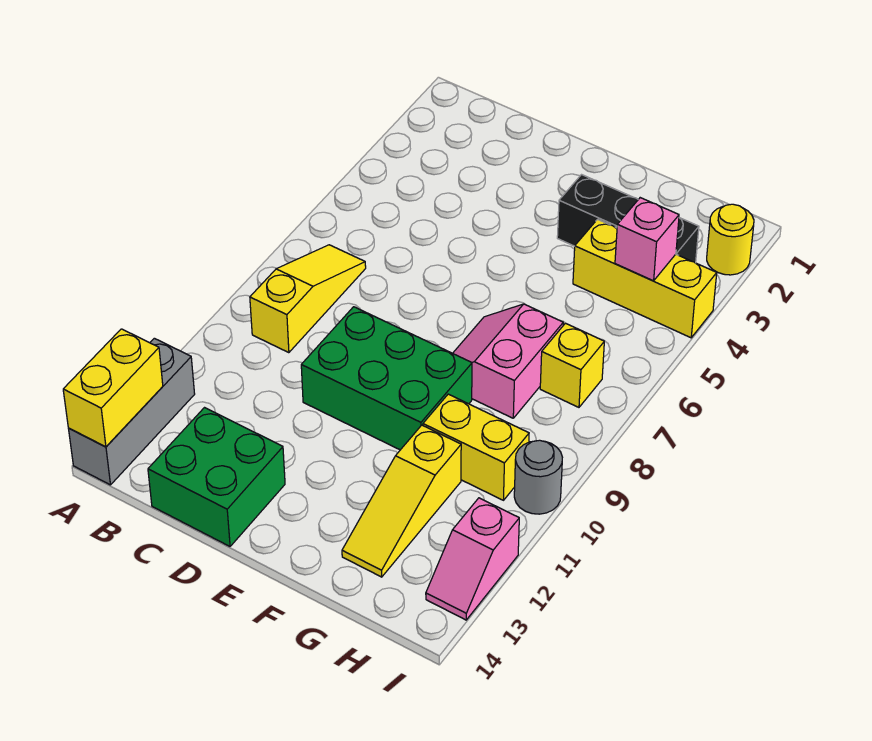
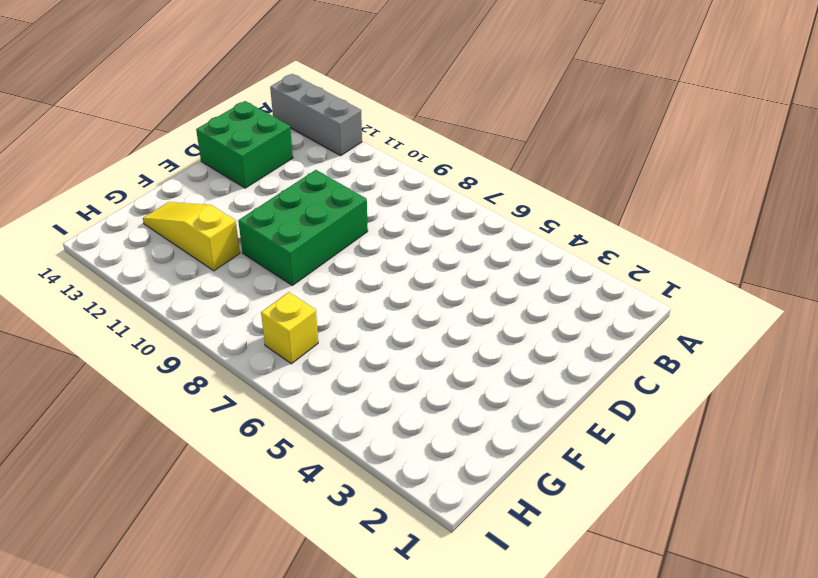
none -> yellow slope B7:B9 level 1 top 9
none -> black brick F3:H3 level 1
none -> pink slope F7:G8 level 1 top G

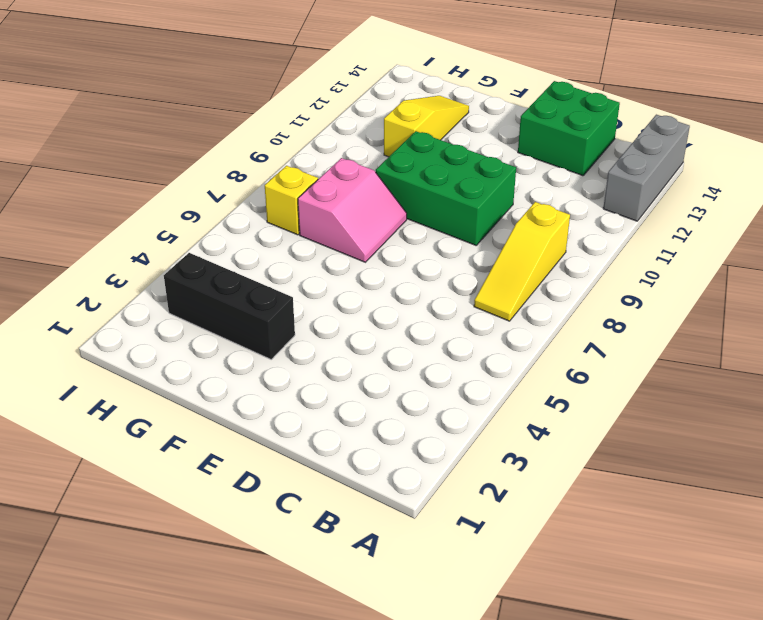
none -> yellow brick G4:I4 level 1
none -> yellow brick G10:H10 level 1
none -> yellow round brick I2 level 1

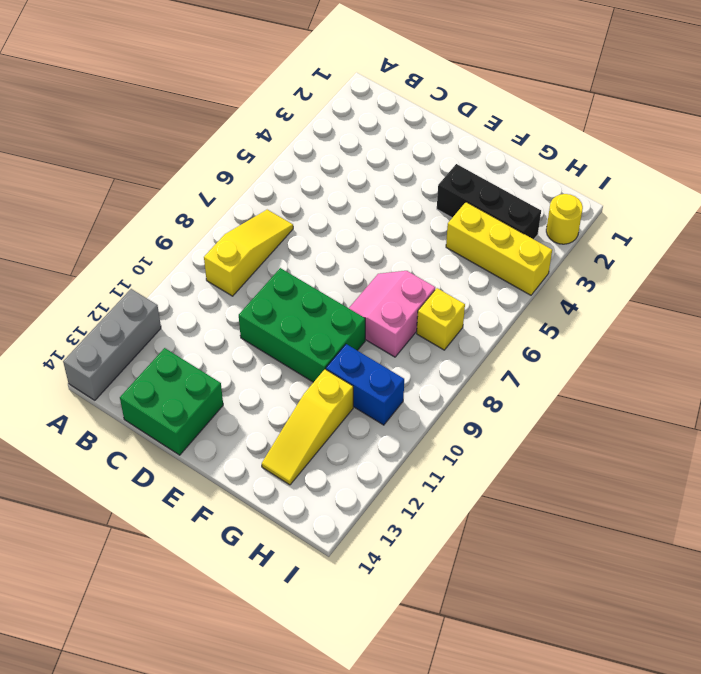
blue brick G10:H10 level 1 -> yellow brick G10:H10 level 1
none -> grey round brick I10 level 1
none -> pink slope I12:I13 level 1 top 12
none -> yellow brick A13:A14 level 2

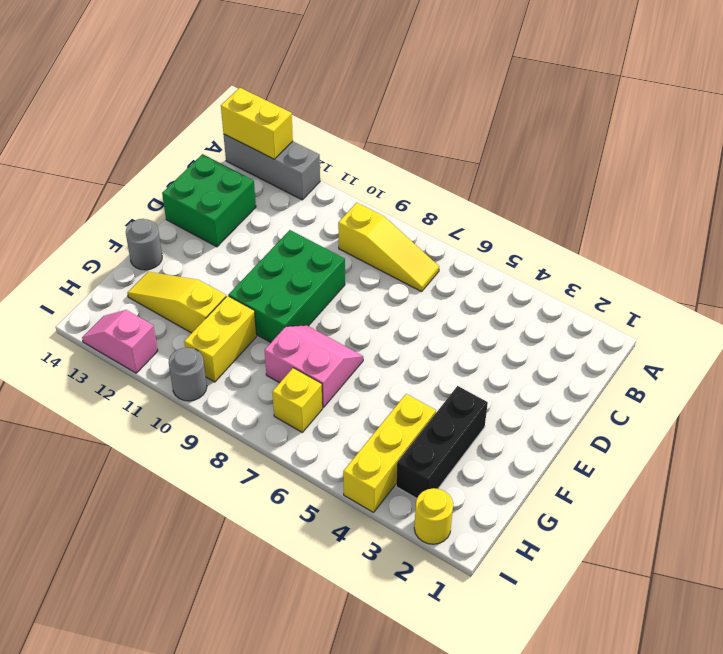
grey round brick F14 level 1 -> none
none -> pink brick H4 level 2

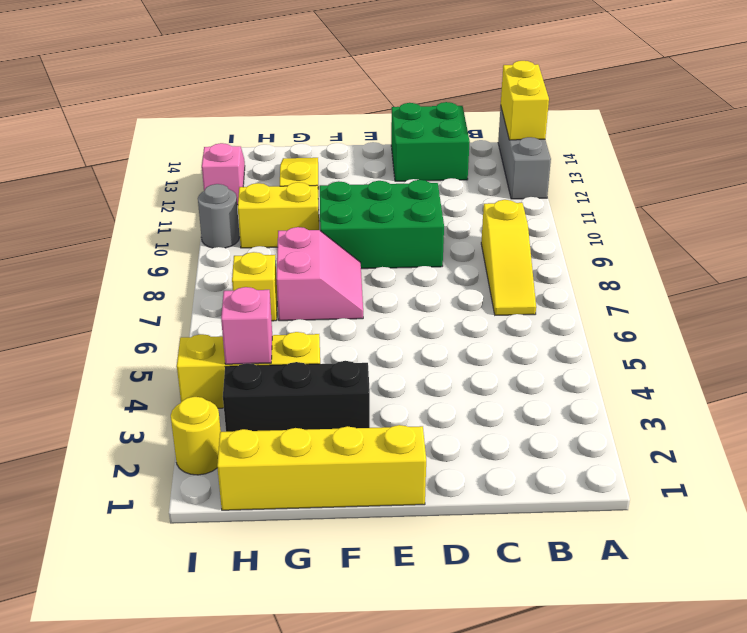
yellow brick E1:H1 level 1 -> none

